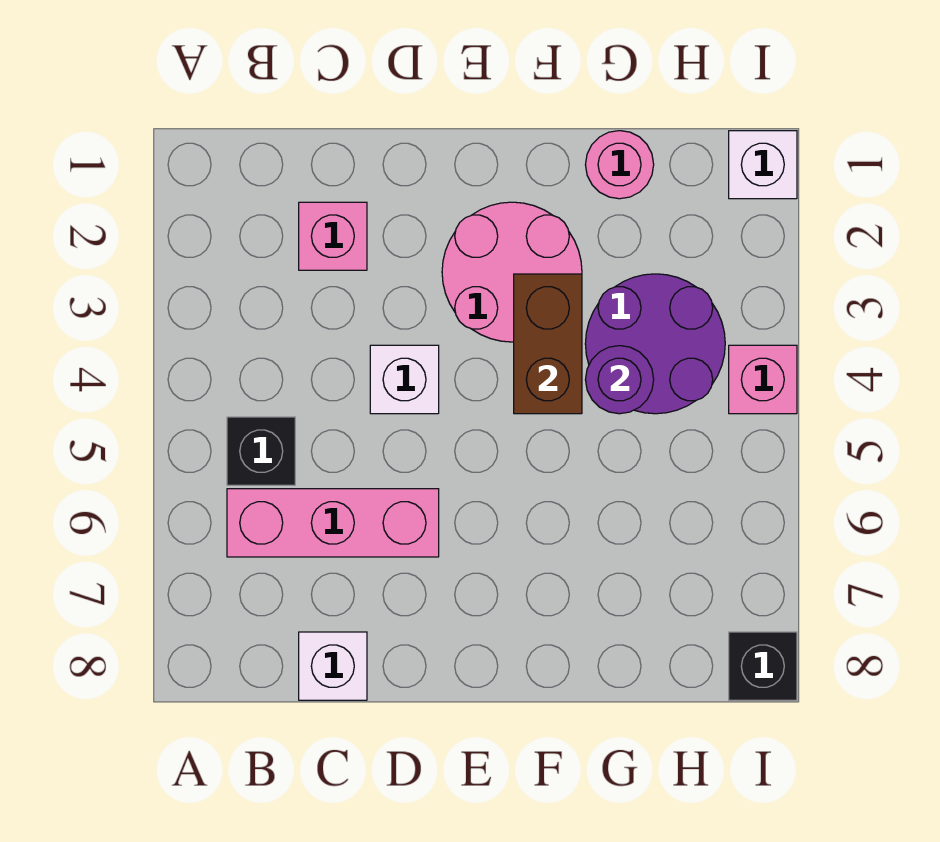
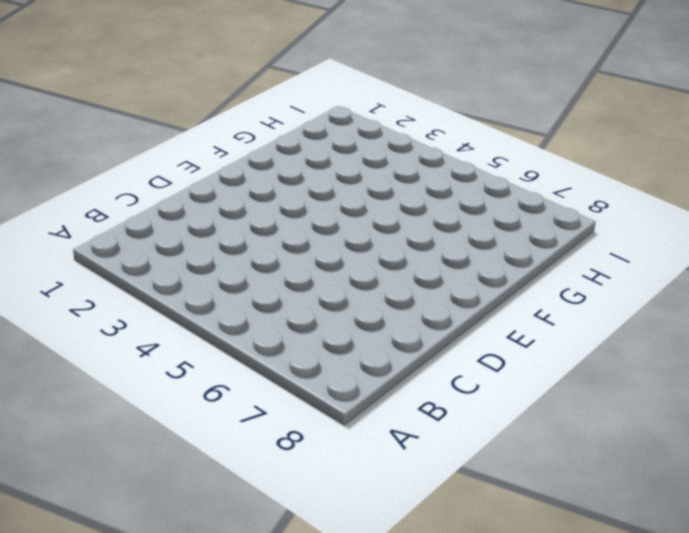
none -> black brick B5 level 1
none -> pink brick B6:D6 level 1
none -> pink brick C2 level 1

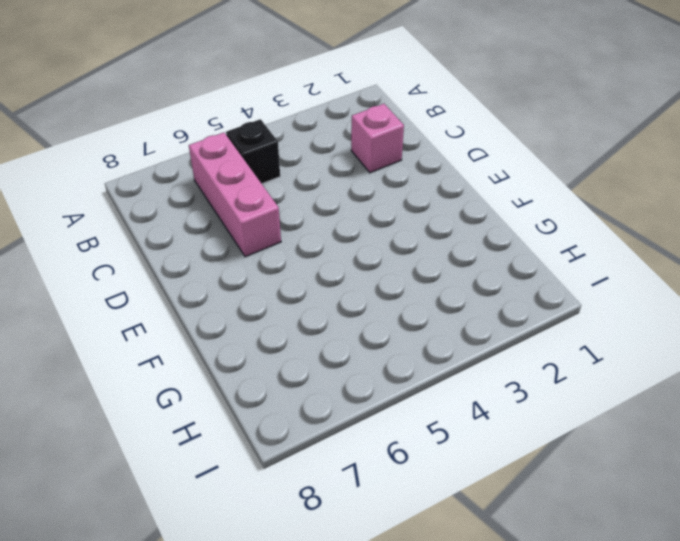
none -> white brick C8 level 1
none -> white brick D4 level 1
none -> pink round brick E2:F3 level 1

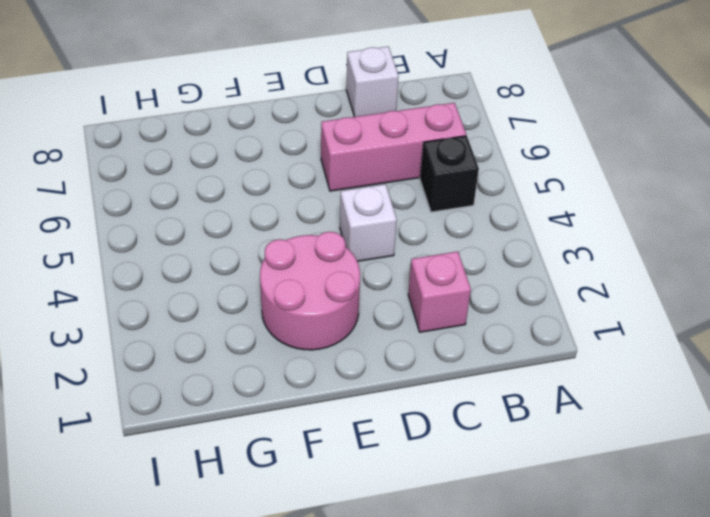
none -> pink round brick G1 level 1
none -> purple round brick G3:H4 level 1
none -> white brick I1 level 1

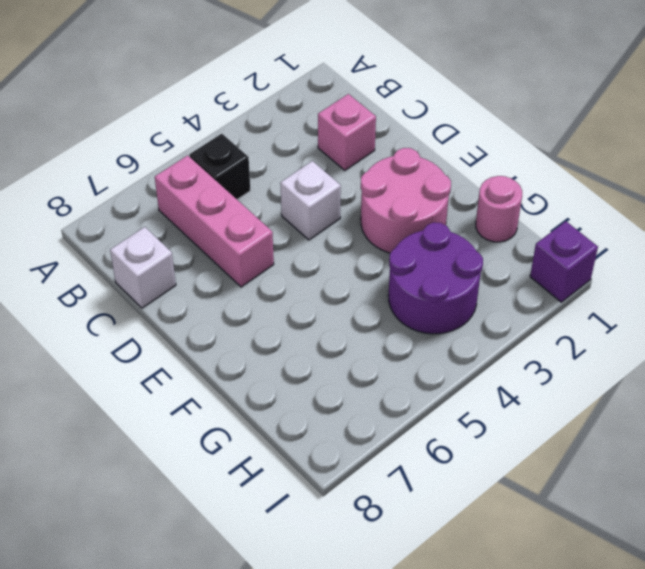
purple brick I1 level 1 -> white brick I1 level 1
none -> pink brick I4 level 1
none -> black brick I8 level 1
none -> brown brick F3:F4 level 2

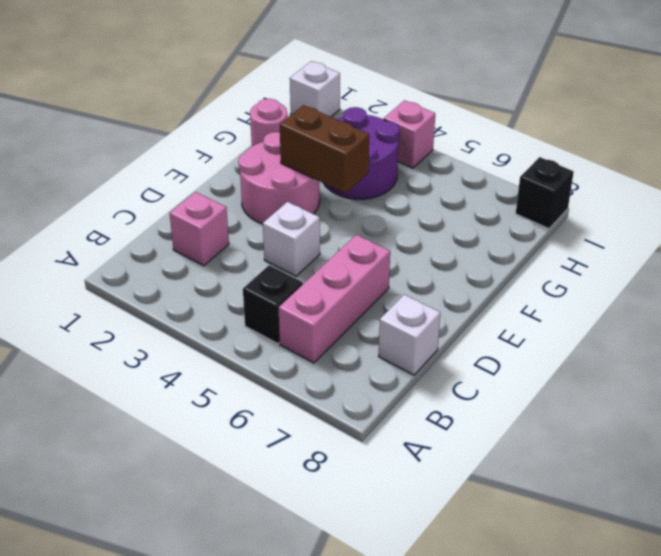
none -> purple round brick G4 level 2

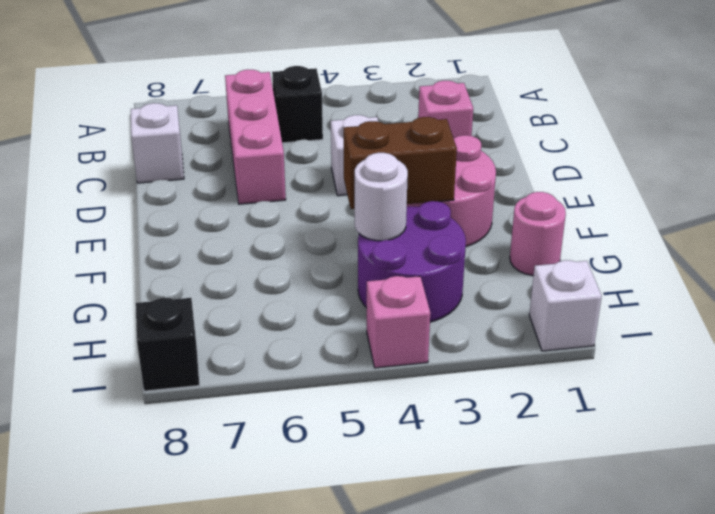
white round brick G4 level 2 -> purple round brick G4 level 2

